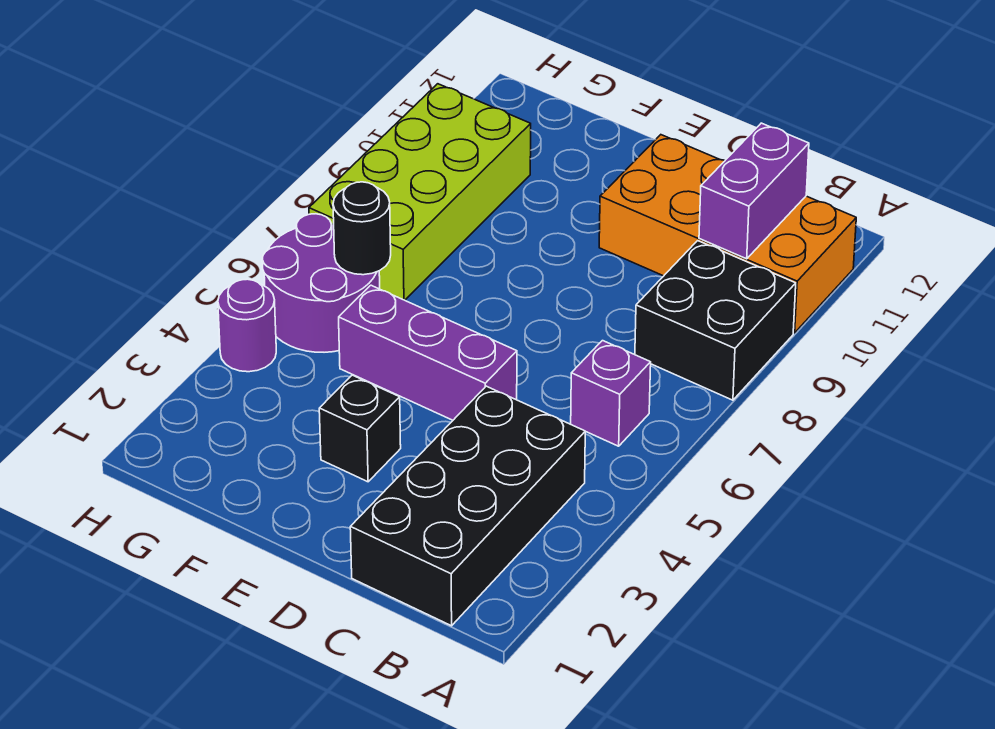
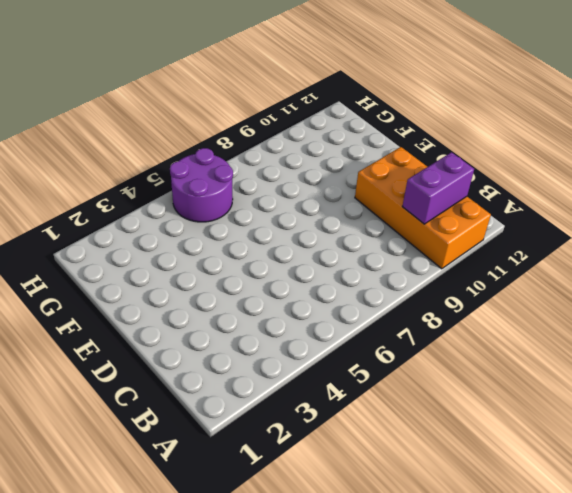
none -> black brick A8:B9 level 1
none -> black brick B1:C4 level 1

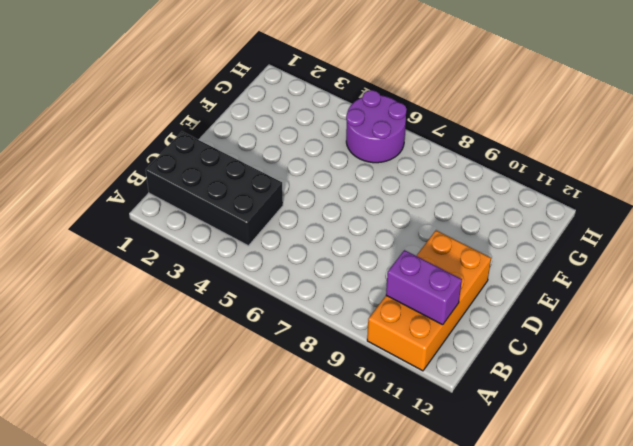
none -> black brick A8:B9 level 1
none -> purple brick B6 level 1

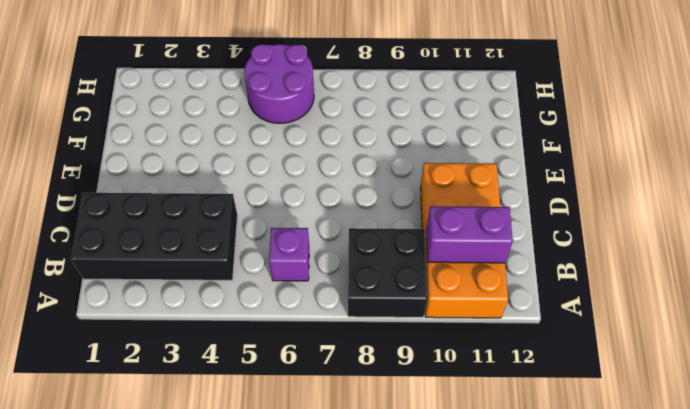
none -> purple brick D5:F5 level 1
none -> black brick E3 level 1

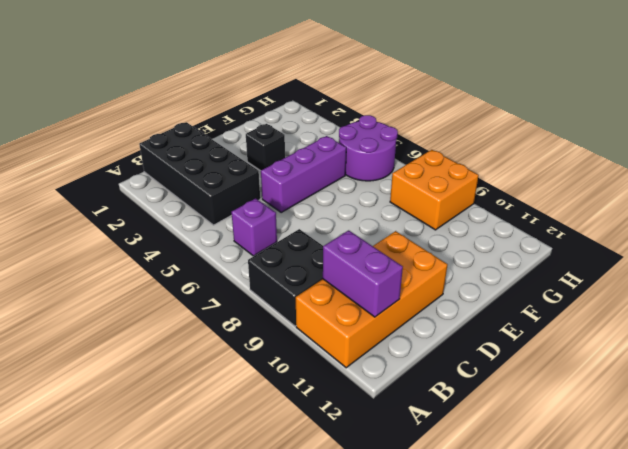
orange brick G8:H9 level 1 -> lime brick G7:H10 level 1
none -> purple round brick H4 level 1
none -> black round brick G6 level 2

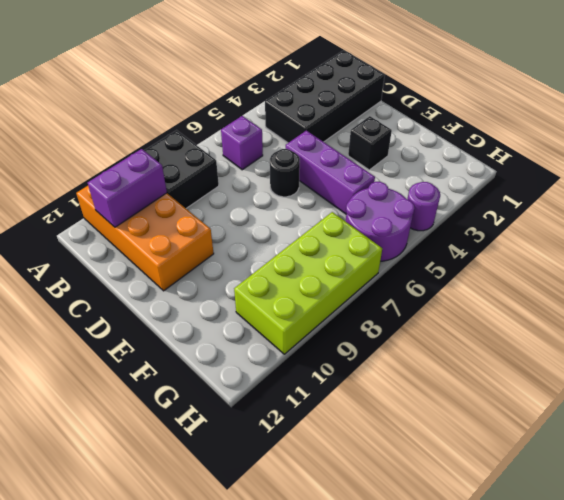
black round brick D6 level 1 -> black round brick G6 level 2

